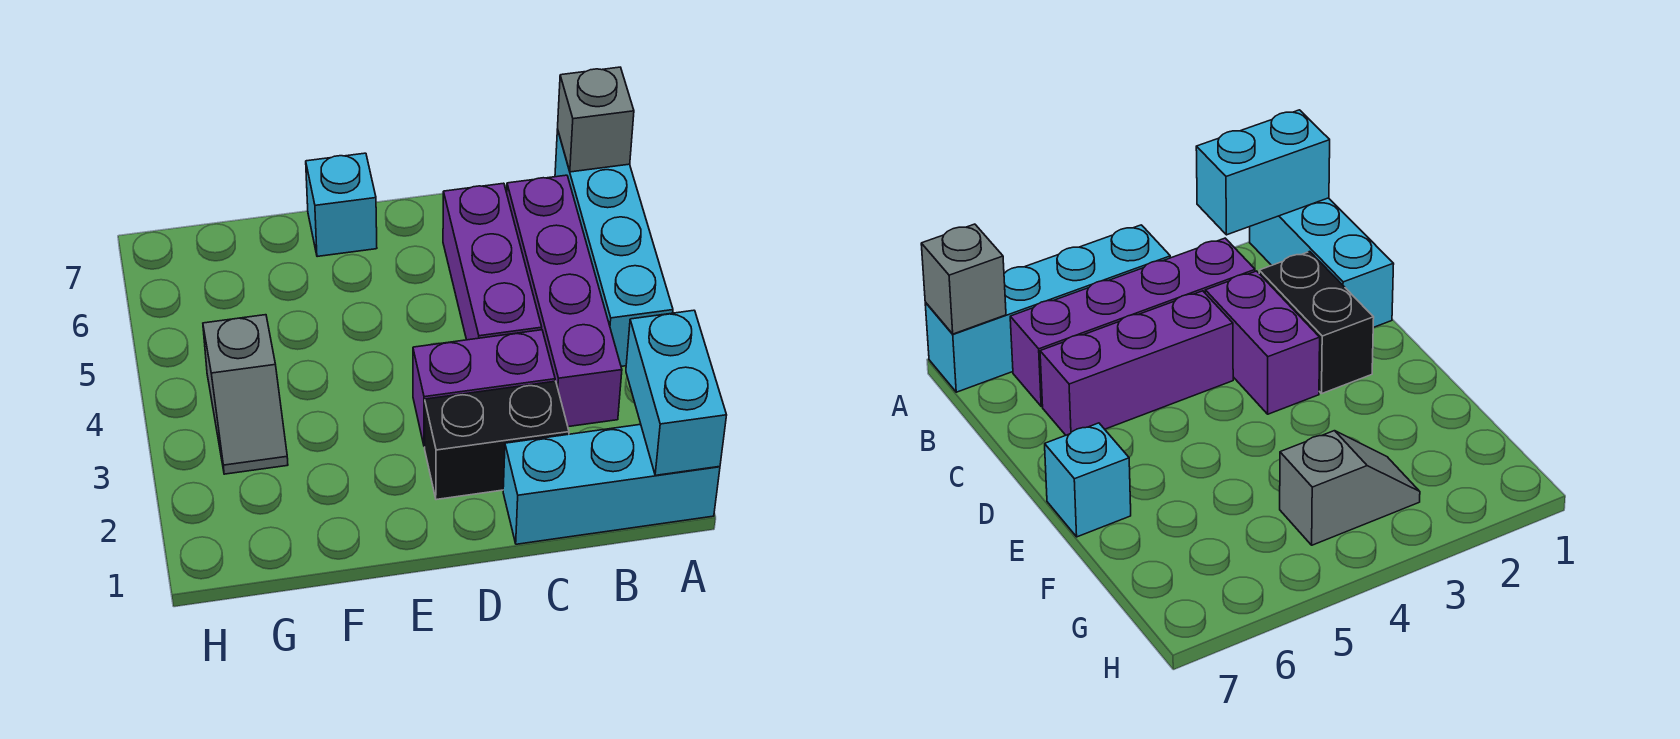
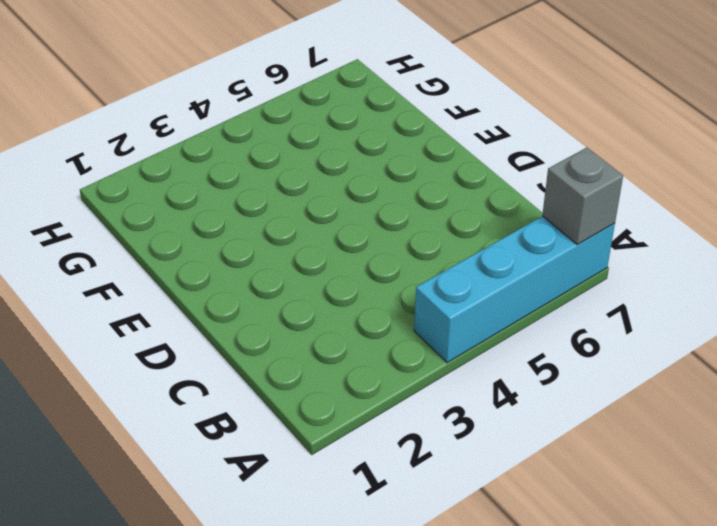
none -> cyan brick A1:C1 level 1
none -> purple brick B3:B6 level 1

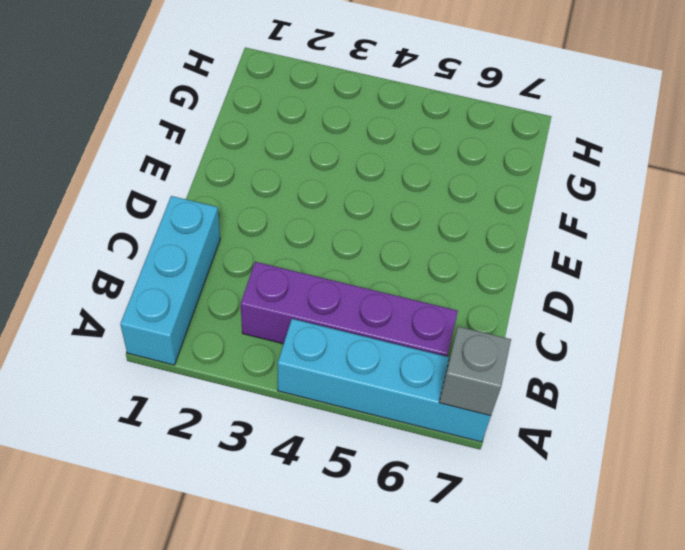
none -> black brick C2:D2 level 1
none -> purple brick C3:D3 level 1

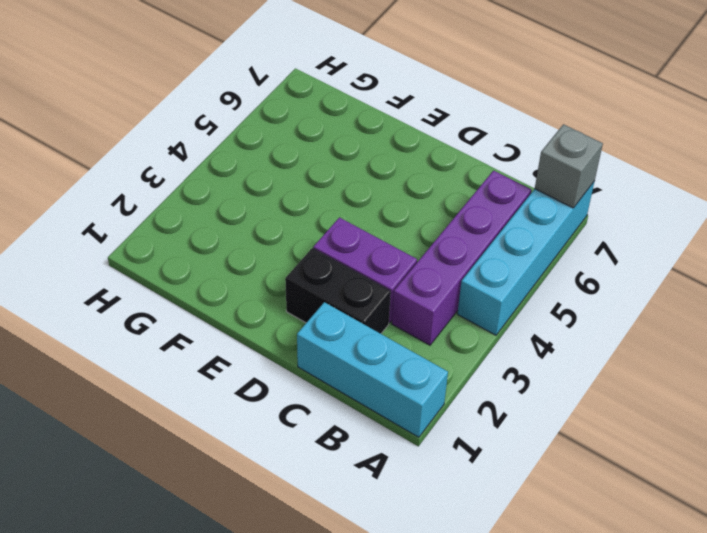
none -> purple brick C4:C6 level 1
none -> cyan brick E7 level 1

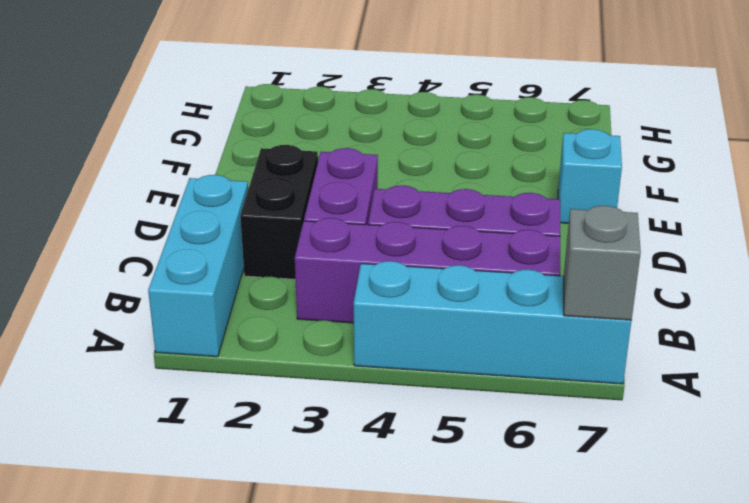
none -> grey slope G3:G4 level 1 top 4
none -> cyan brick A1:A2 level 2

